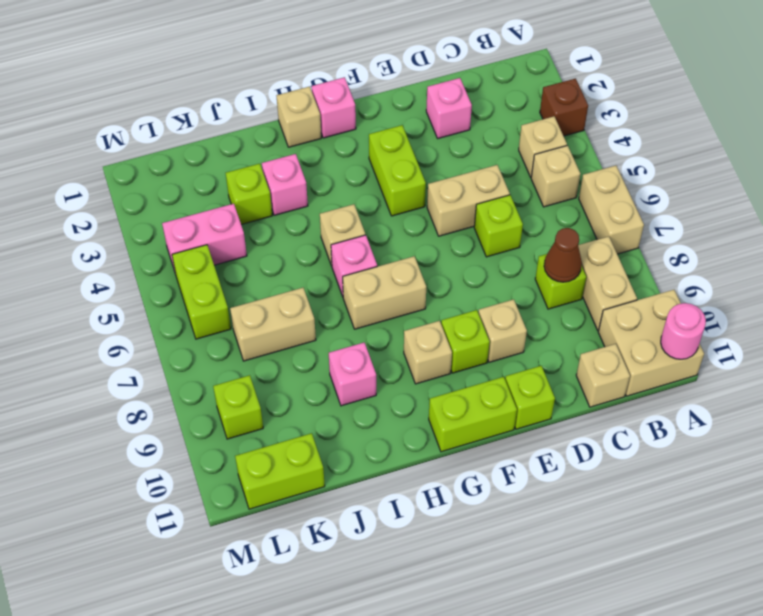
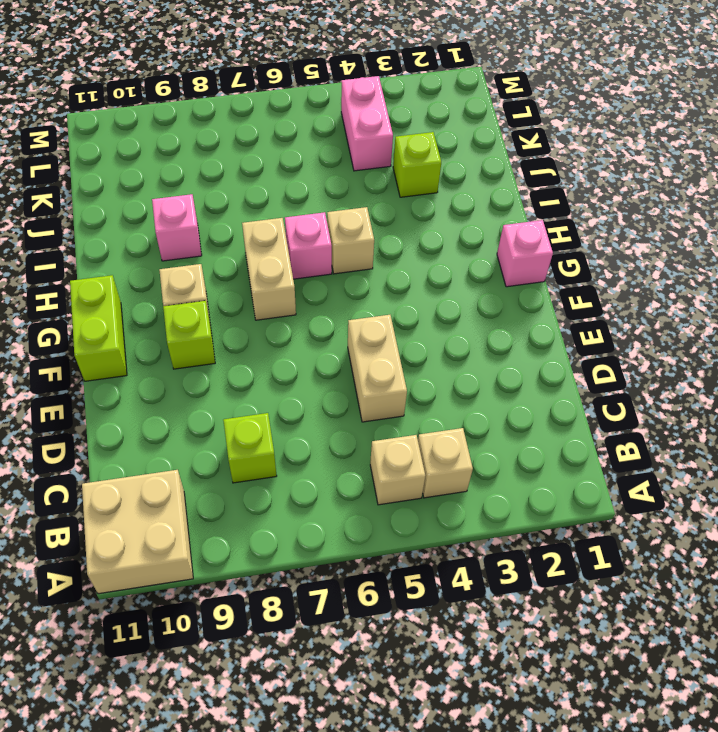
none -> brown brick A3 level 1
none -> tan brick A6:A7 level 1
none -> tan brick B8:B9 level 1
none -> tan brick C11 level 1

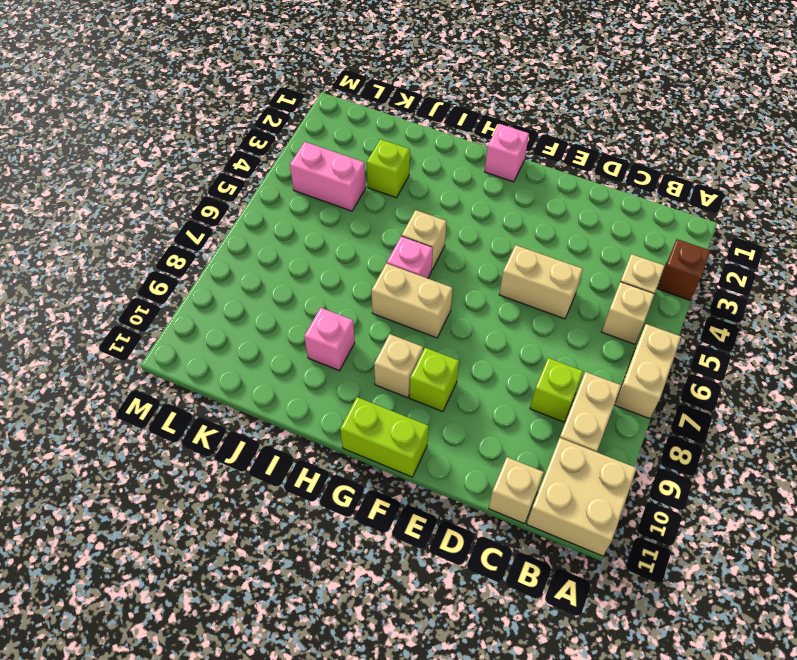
none -> pink brick D2 level 1
none -> lime brick D6 level 1
none -> tan brick E9 level 1
none -> lime brick E11 level 1

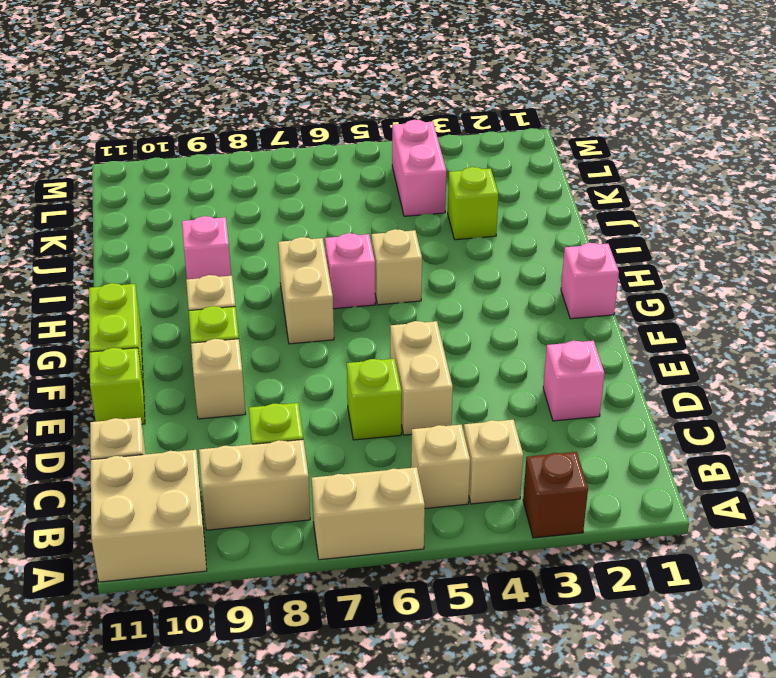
none -> lime brick F3:F4 level 1
none -> tan brick H1 level 1
none -> pink brick I3 level 1
none -> tan brick J7:K7 level 1

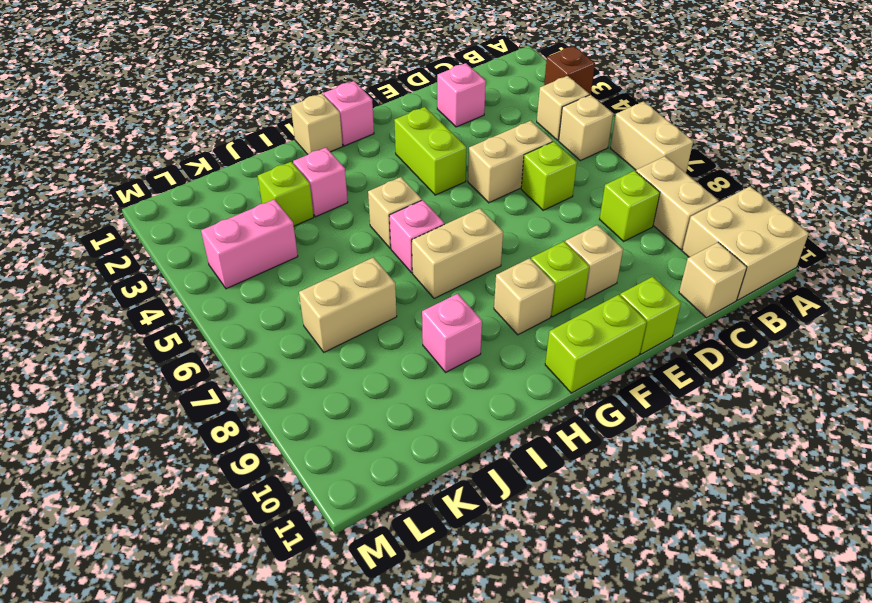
none -> lime brick K11:L11 level 1
none -> lime brick L5:L6 level 1
none -> lime brick L9 level 1
none -> pink round brick A11 level 2

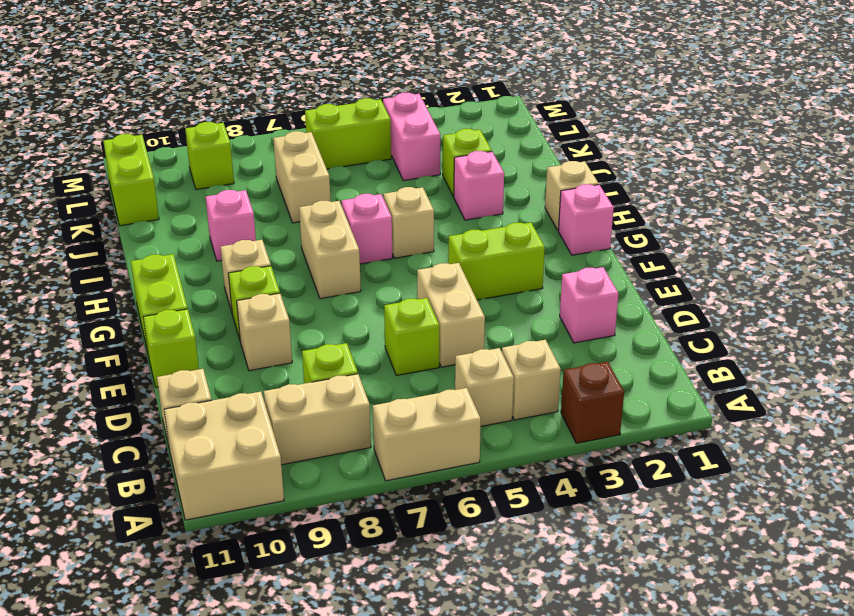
none -> pink round brick A11 level 2
none -> brown cone C8 level 2

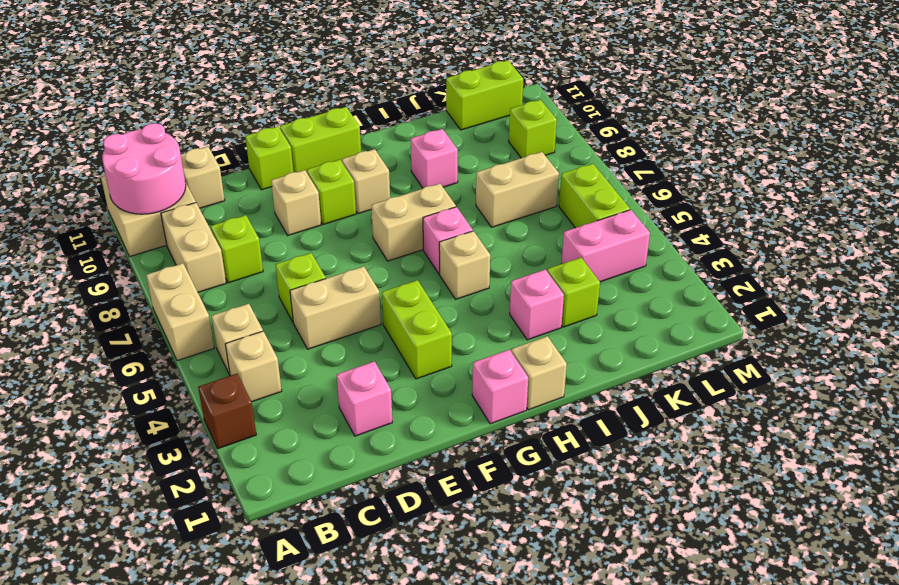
pink round brick A10:B11 level 2 -> pink round brick A11 level 2
none -> brown cone C8 level 2

